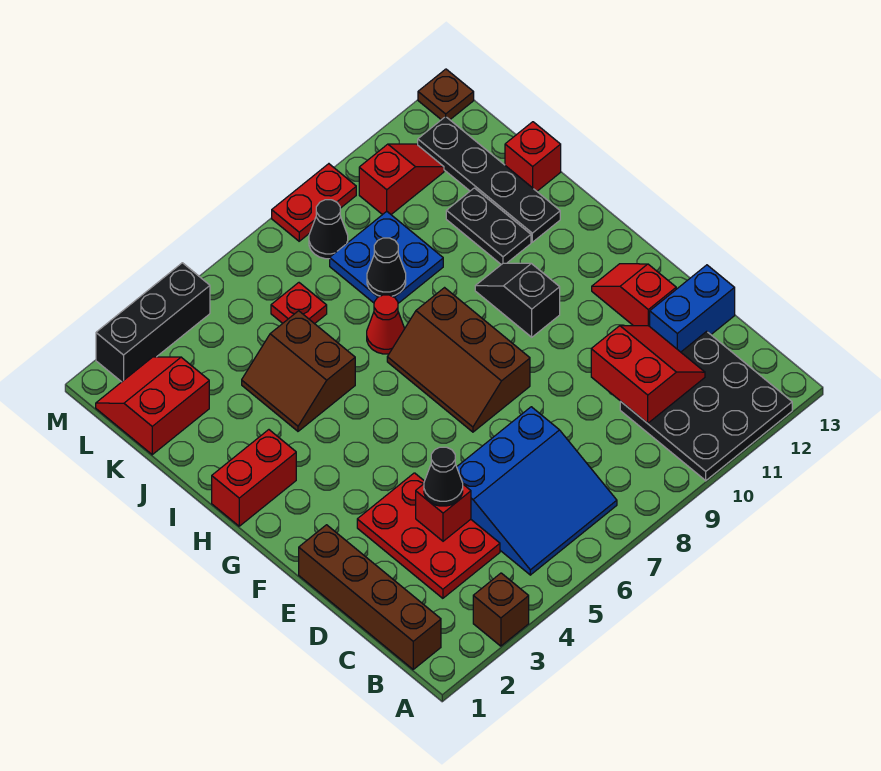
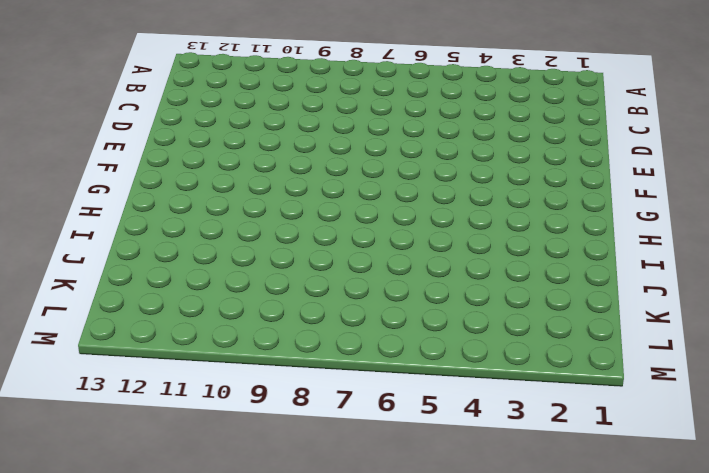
none -> brown brick A3 level 1
none -> black plate A10:C12 level 1
none -> brown brick B1:E1 level 1

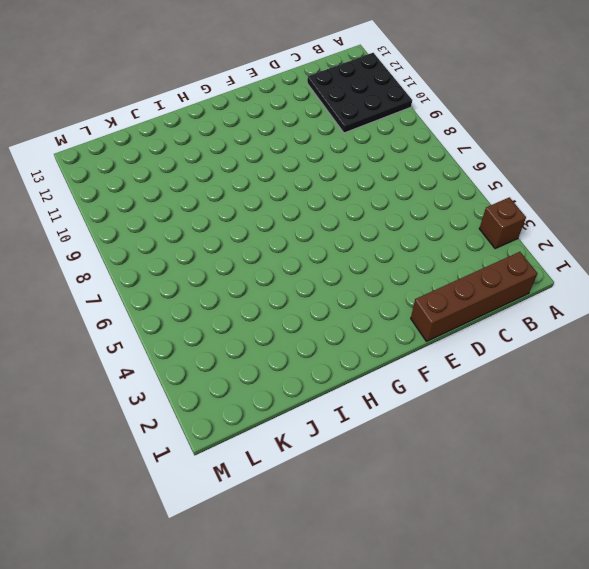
none -> blue slope B5:D7 level 1 top D
none -> red plate C3:E4 level 1
none -> blue brick D12:D13 level 1

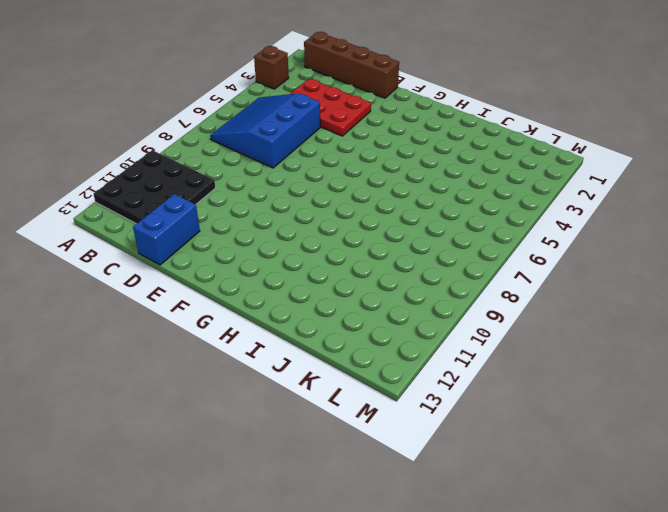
none -> red slope E12:F12 level 1 top E
none -> brown slope F7:H8 level 1 top 8
none -> black slope G10:H10 level 1 top G

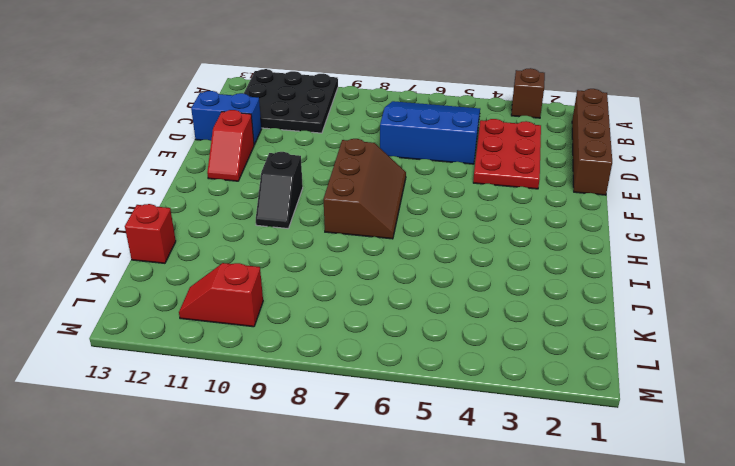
none -> red brick H1:H2 level 1
none -> brown slope I4:J5 level 1 top 5
none -> red cone I7 level 1

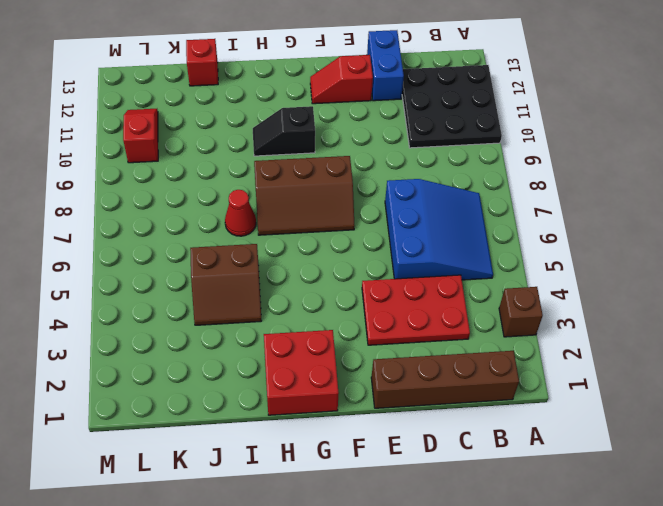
red brick G1:H2 level 1 -> red brick H1:H2 level 1
none -> black plate I11:J11 level 1
none -> black plate I12:L12 level 1
none -> blue plate J8:K9 level 1

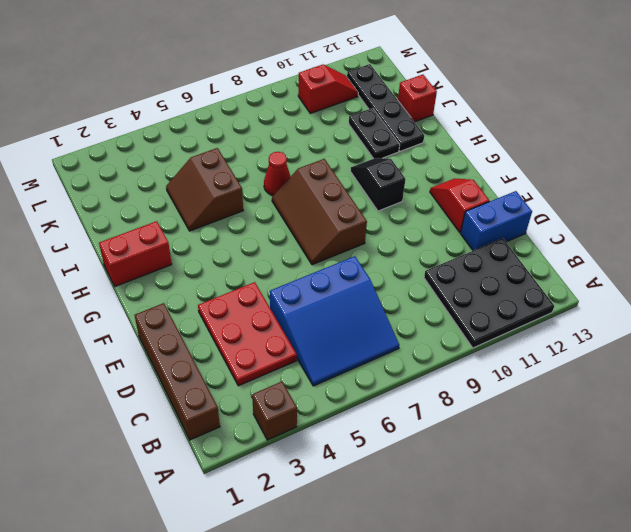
none -> blue plate J8:K9 level 1
none -> red slope K1:L2 level 1 top K
none -> red plate K6 level 1

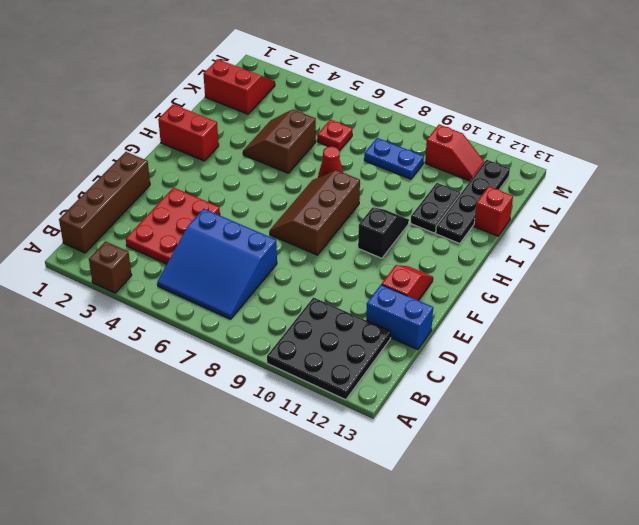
blue plate K8:K9 level 1 -> blue plate J8:K9 level 1
none -> black cone L8 level 1
none -> black brick M2:M4 level 1
none -> red plate M8:M9 level 1

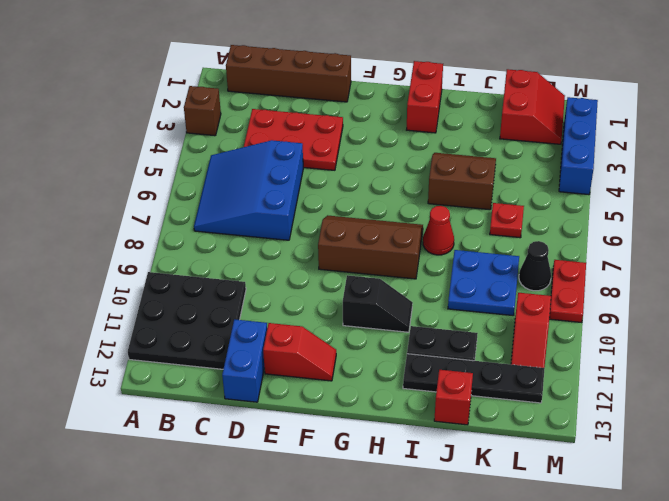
blue brick M2:M4 level 1 -> black brick M2:M4 level 1
none -> brown plate M13 level 1
none -> red slope C10:D11 level 2 top 10
none -> red brick D4 level 2

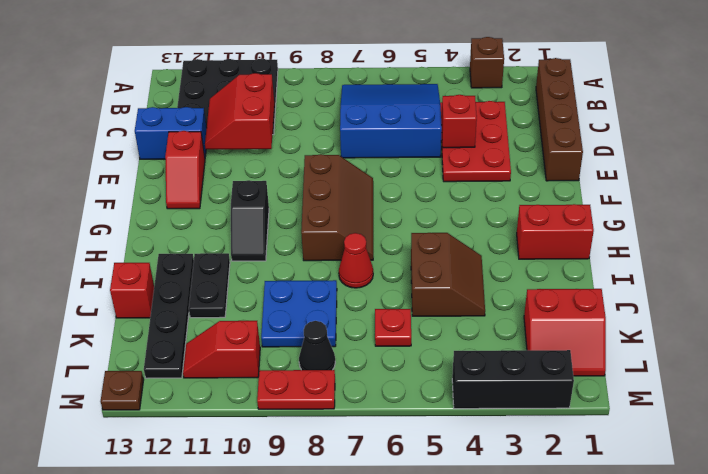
none -> black cone J8 level 2
none -> black cone D4 level 3

